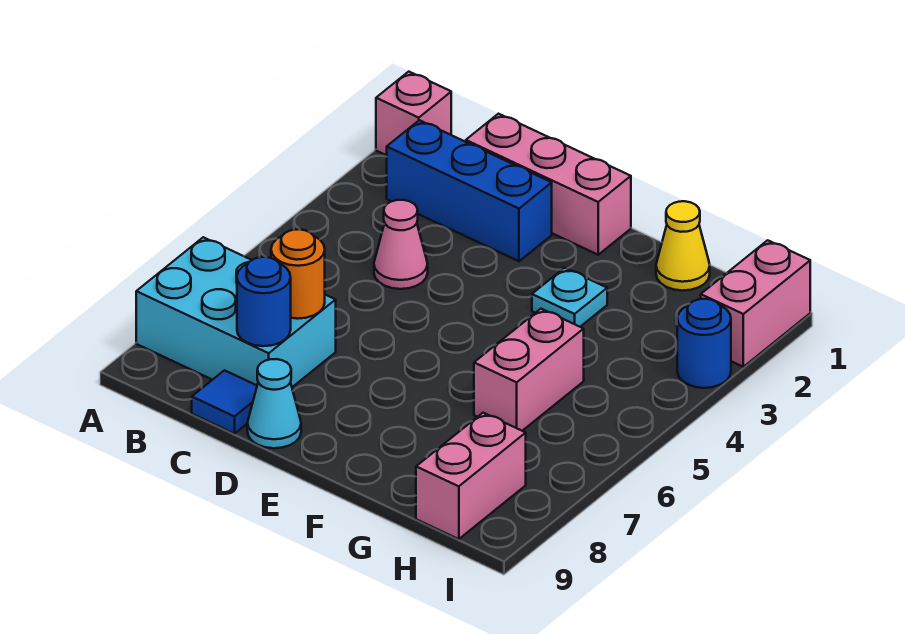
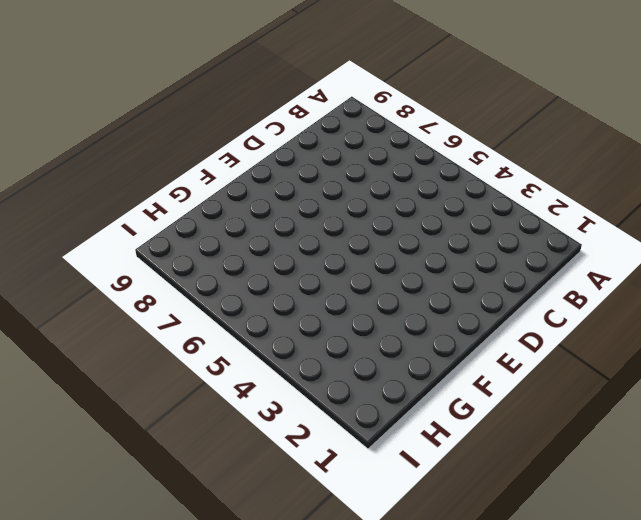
none -> pink brick A1 level 1
none -> cyan brick A7:C8 level 1
none -> blue brick B2:D2 level 1

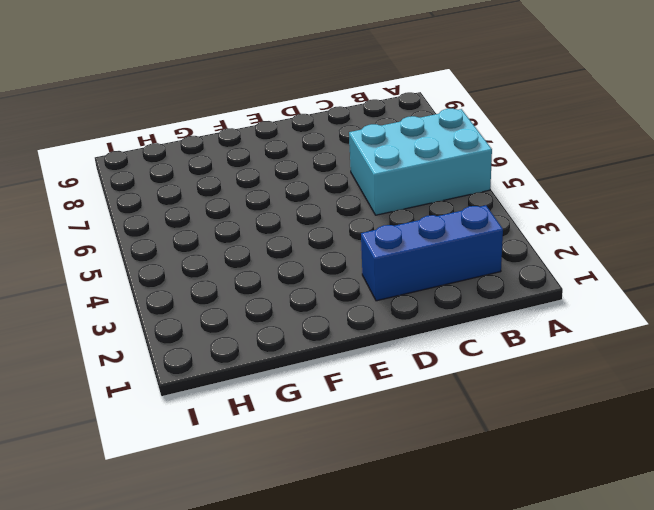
cyan brick A5:C6 level 1 -> cyan brick A7:C8 level 1
none -> pink brick A1 level 1
none -> pink brick C1:E1 level 1
none -> pink cone C4 level 1

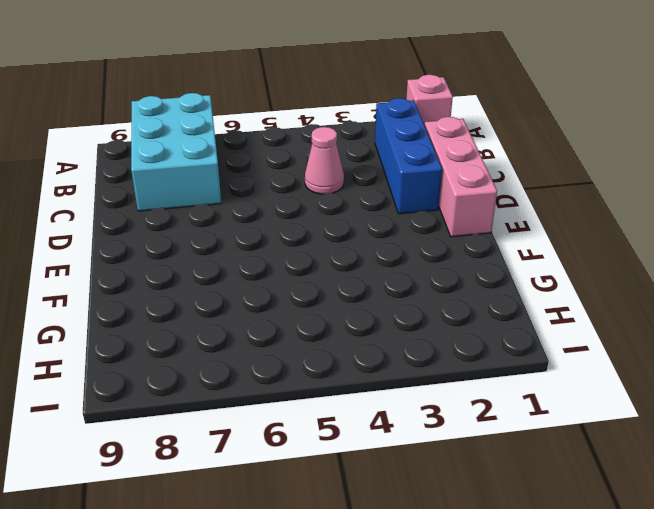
none -> blue tile C9 level 1
none -> cyan cone D9 level 1
none -> cyan plate F3 level 1

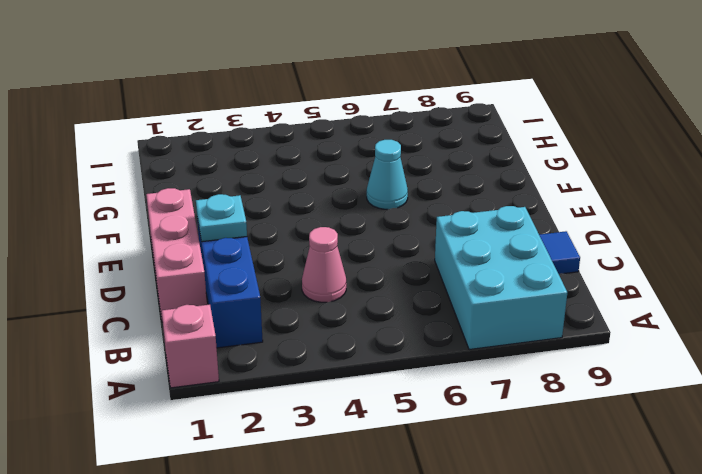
cyan plate D2 level 2 -> cyan plate F3 level 1
cyan cone F6 level 1 -> cyan cone D9 level 1
none -> yellow cone G1 level 1
none -> pink brick G5:G6 level 1
none -> pink brick H8:H9 level 1

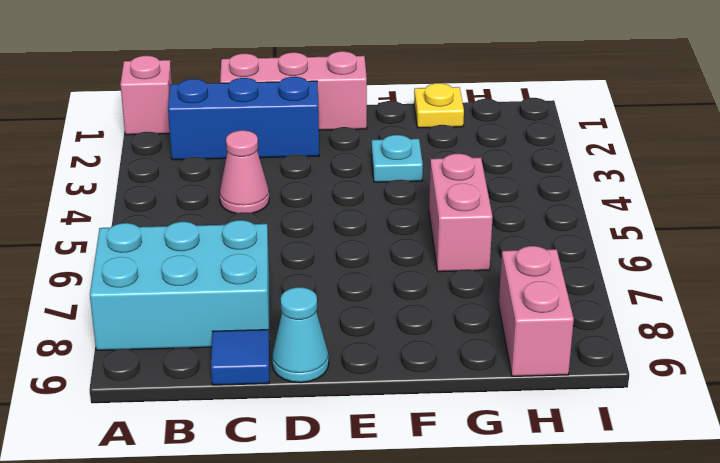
yellow plate G1 level 1 -> yellow cone G1 level 1
none -> pink brick I1:I2 level 1
none -> blue round brick I3 level 1
none -> orange round brick C7 level 2

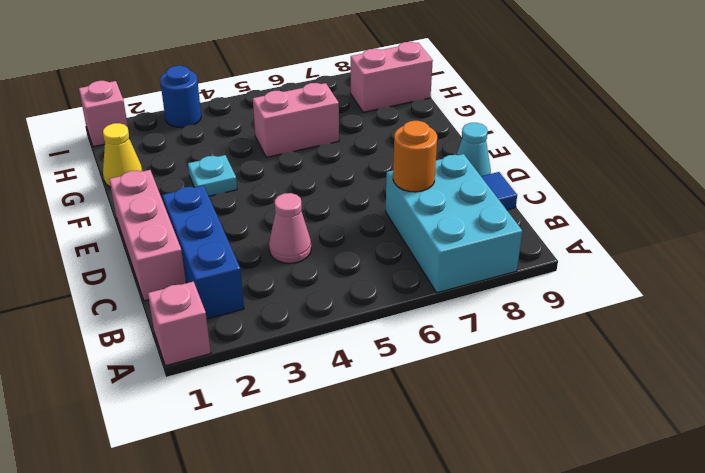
pink brick I1 level 1 -> pink brick I1:I2 level 1
none -> blue round brick C8 level 2

